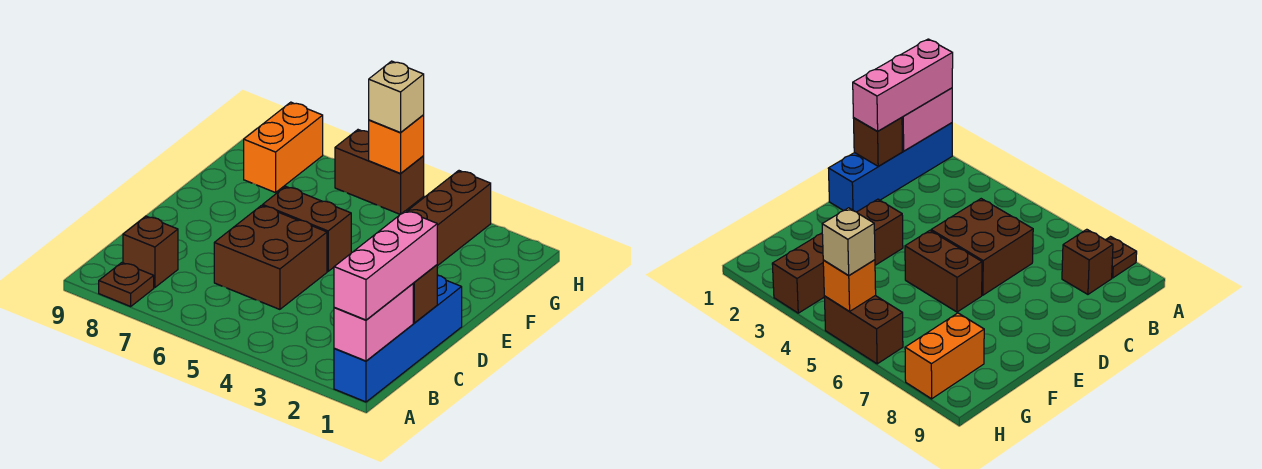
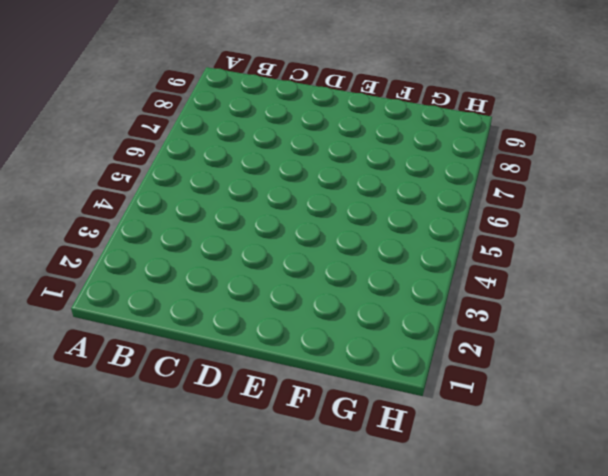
none -> blue brick A1:D1 level 1
none -> brown plate A8 level 1
none -> brown brick B8 level 1

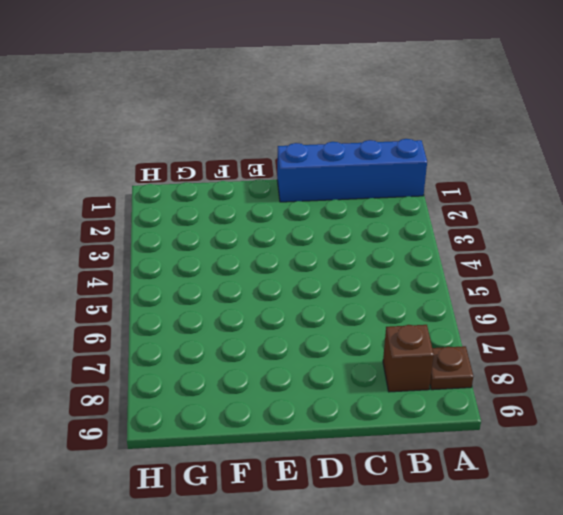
none -> brown brick C5:D6 level 1
none -> brown brick E3:H3 level 1
none -> brown brick E5:E6 level 1

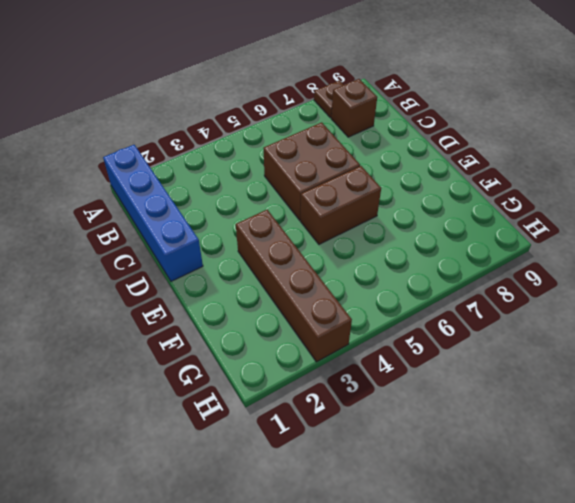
none -> orange brick G8:H8 level 1
none -> brown brick H5:H6 level 1
none -> pink brick A1:B1 level 2

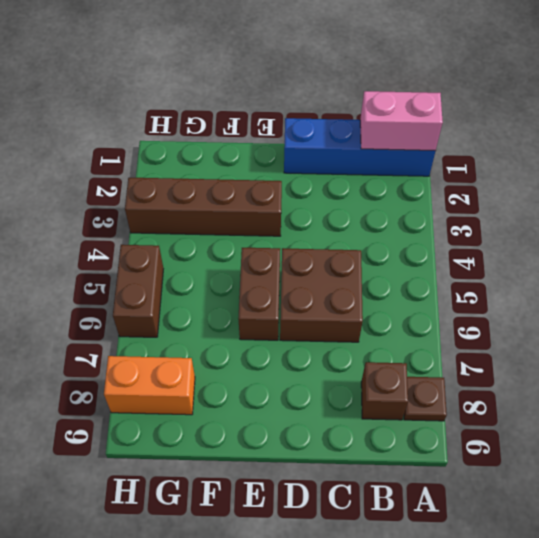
none -> brown brick C1 level 2
none -> orange brick H5 level 2
none -> pink brick A1:C1 level 3

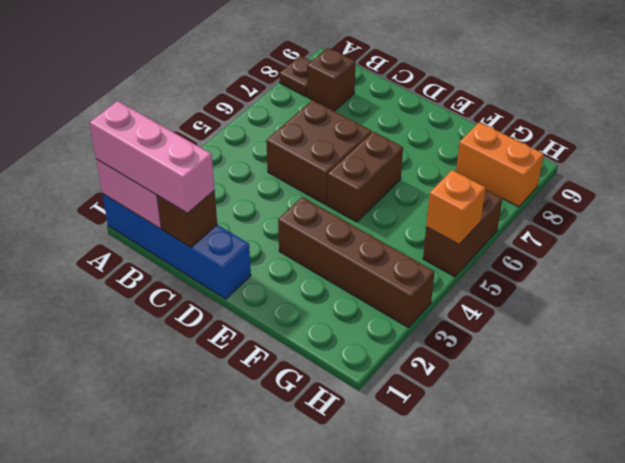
none -> tan brick H5 level 3

